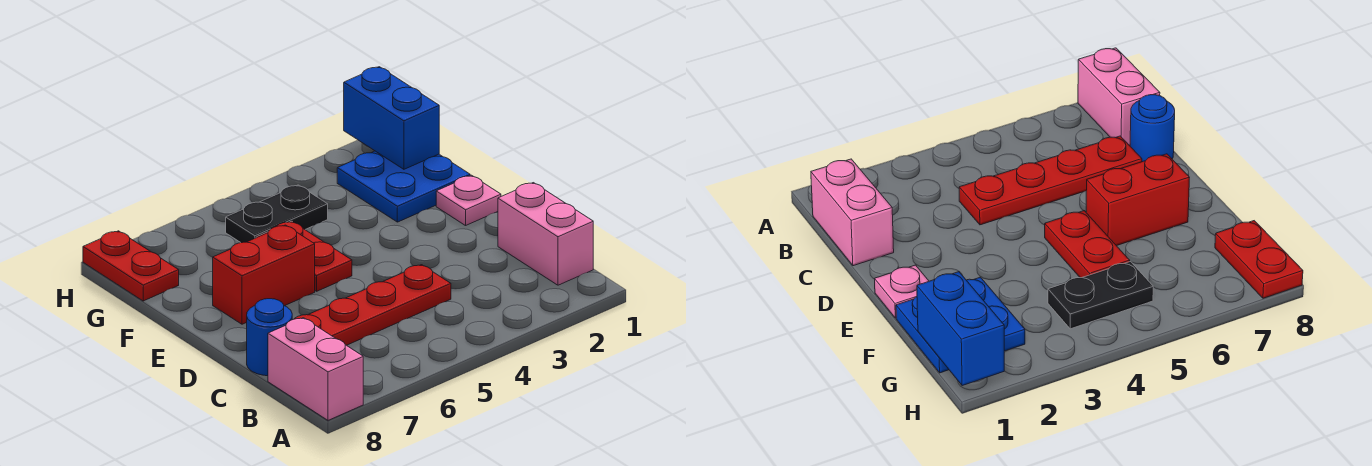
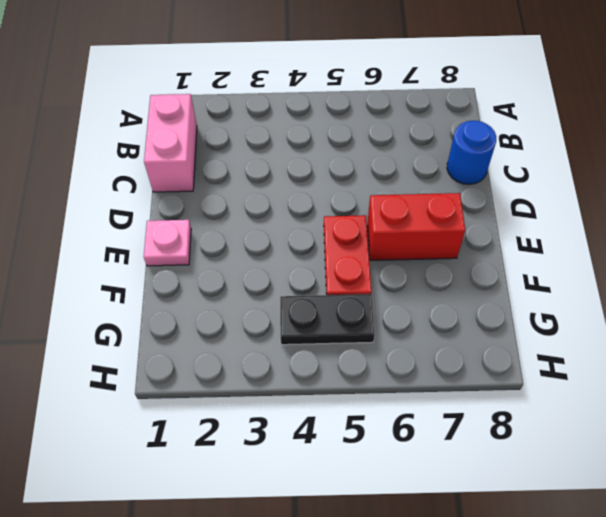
none -> pink brick A8:B8 level 1
none -> red plate C4:C7 level 1

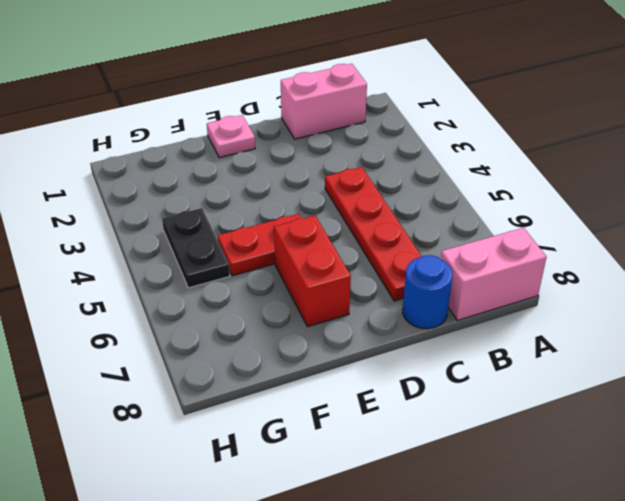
none -> blue plate F1:G2 level 1
none -> red plate G8:H8 level 1

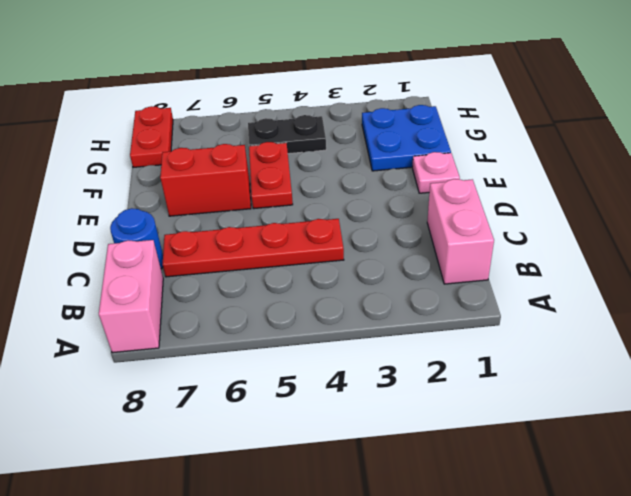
none -> blue brick G1:H1 level 2

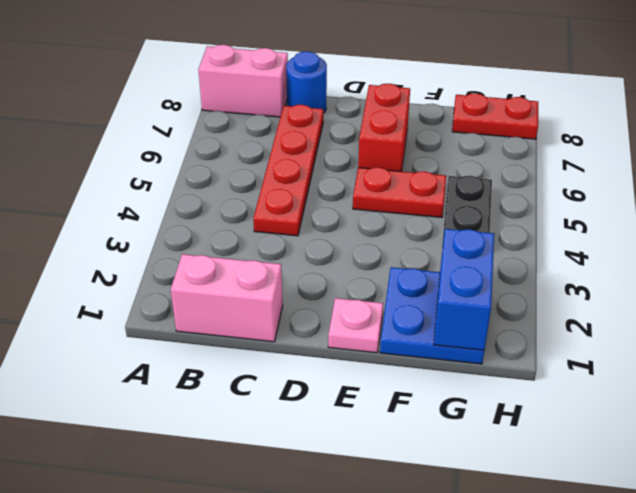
blue brick G1:G2 level 2 -> blue brick G1:H1 level 2

